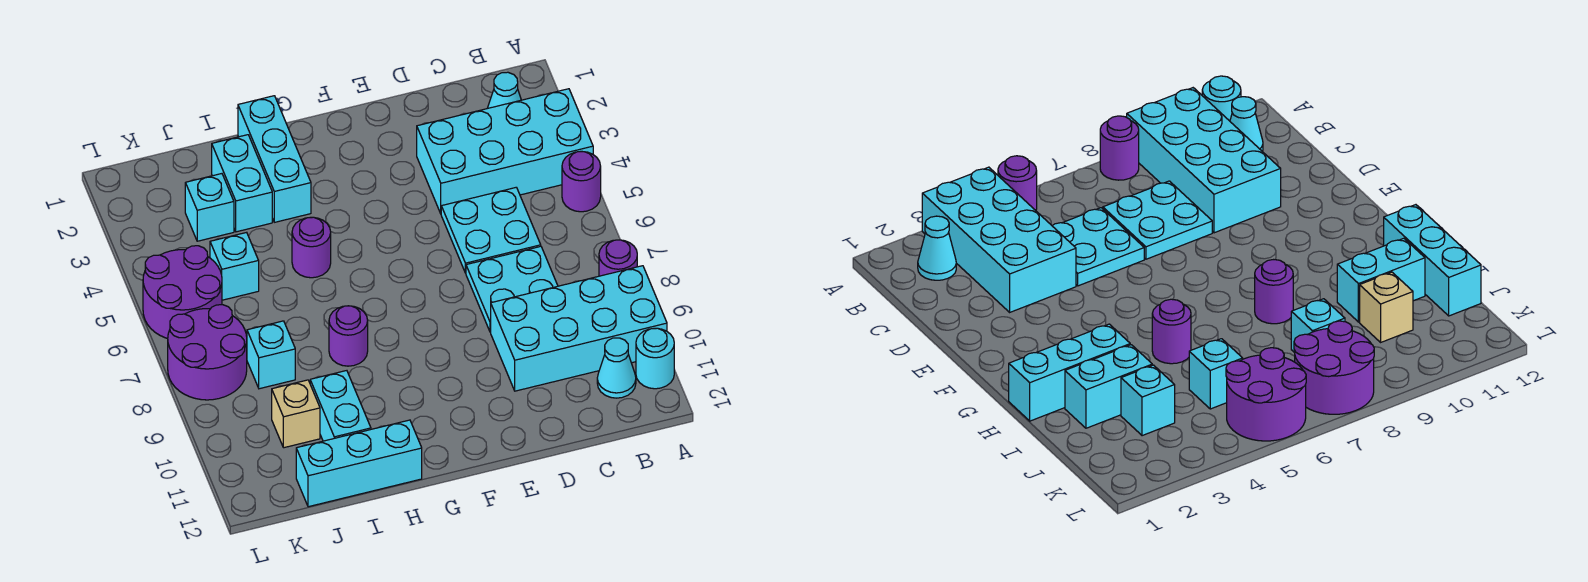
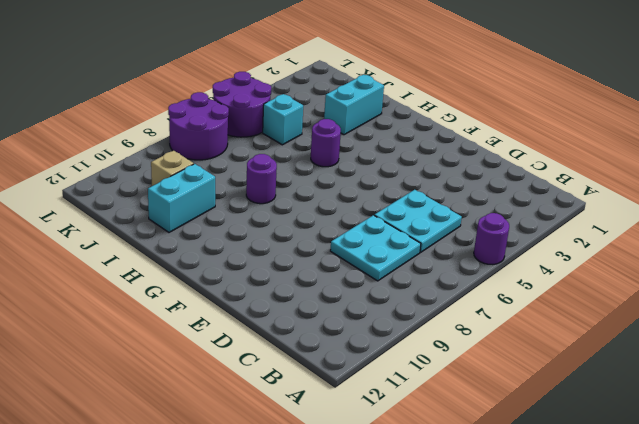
none -> cyan brick A3:D4 level 1
none -> purple round brick A8 level 1
none -> cyan brick A9:D10 level 1

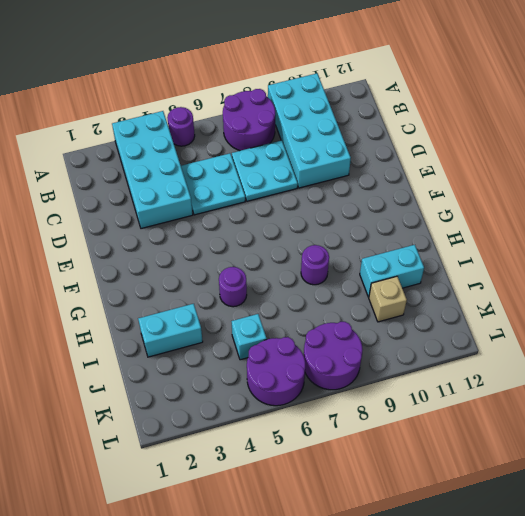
purple round brick A7:B8 level 1 -> purple round brick A8 level 1
none -> cyan round brick A11 level 1
none -> cyan cone B2 level 1
none -> cyan cone B11 level 1

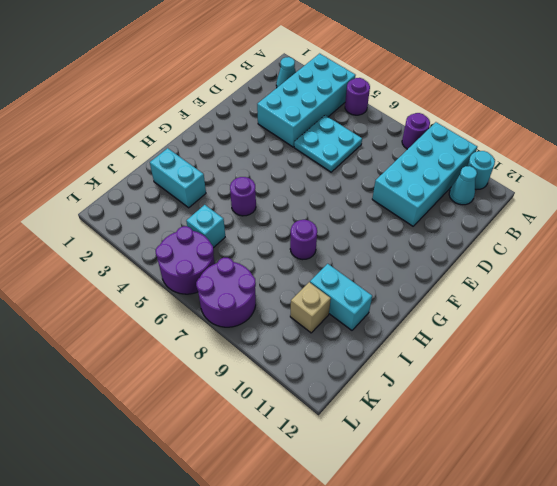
none -> cyan plate C7:D8 level 1
none -> cyan brick H1:H3 level 1
none -> cyan brick H12:J12 level 1

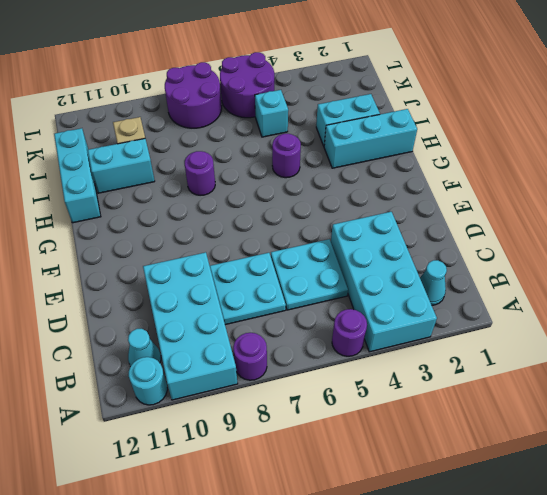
none -> cyan brick J3 level 1
none -> cyan brick J8 level 1

